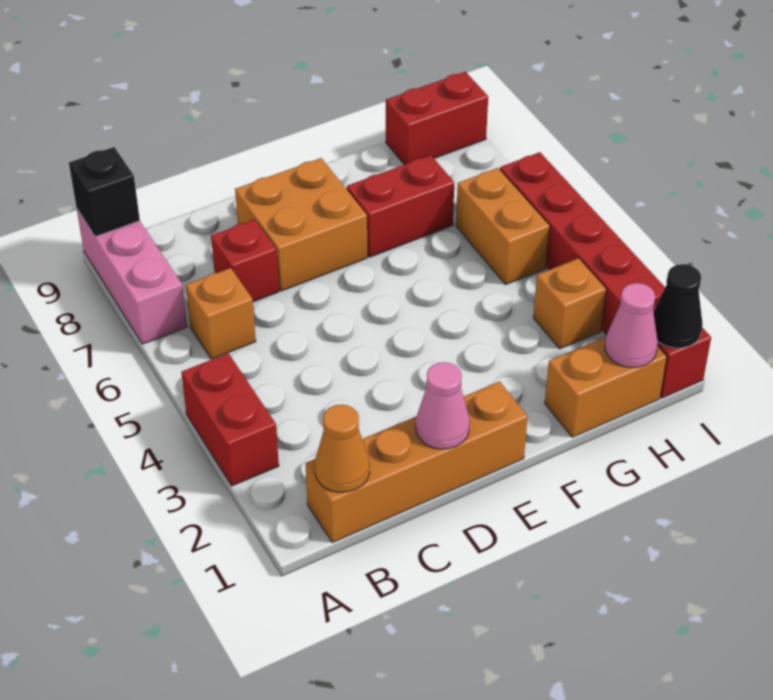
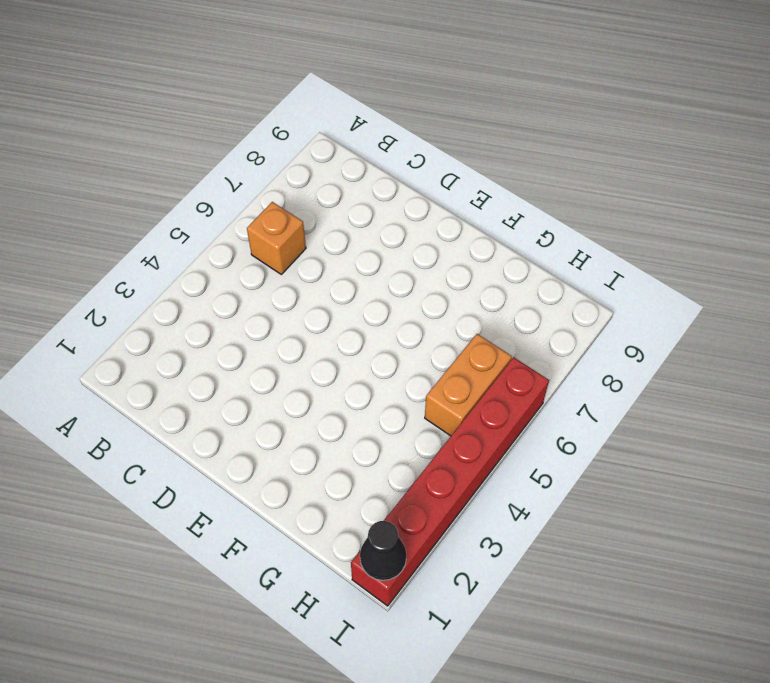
none -> red brick A3:A4 level 1
none -> pink brick A7:A9 level 1
none -> orange brick B1:E1 level 1

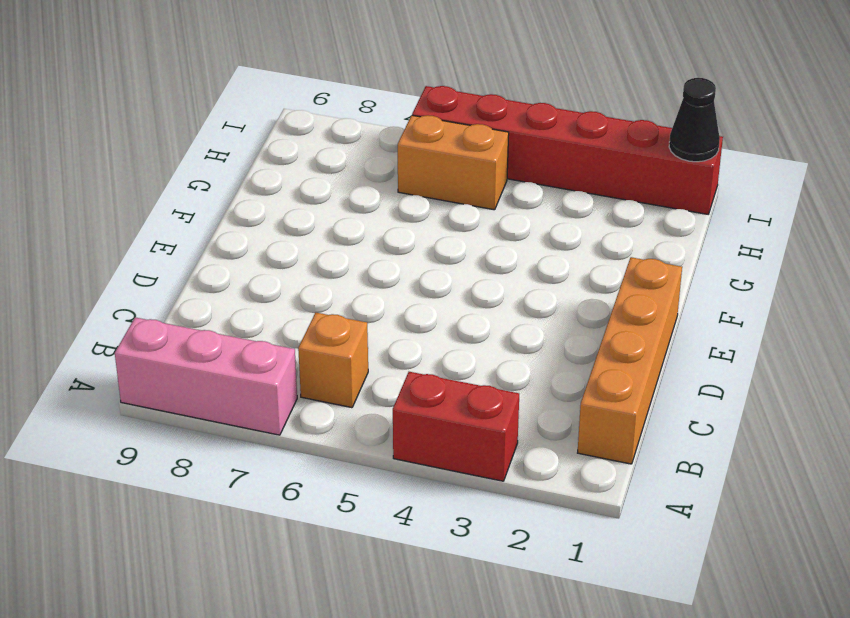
none -> red brick C7 level 1
none -> orange brick D7:E8 level 1
none -> red brick F7:G7 level 1

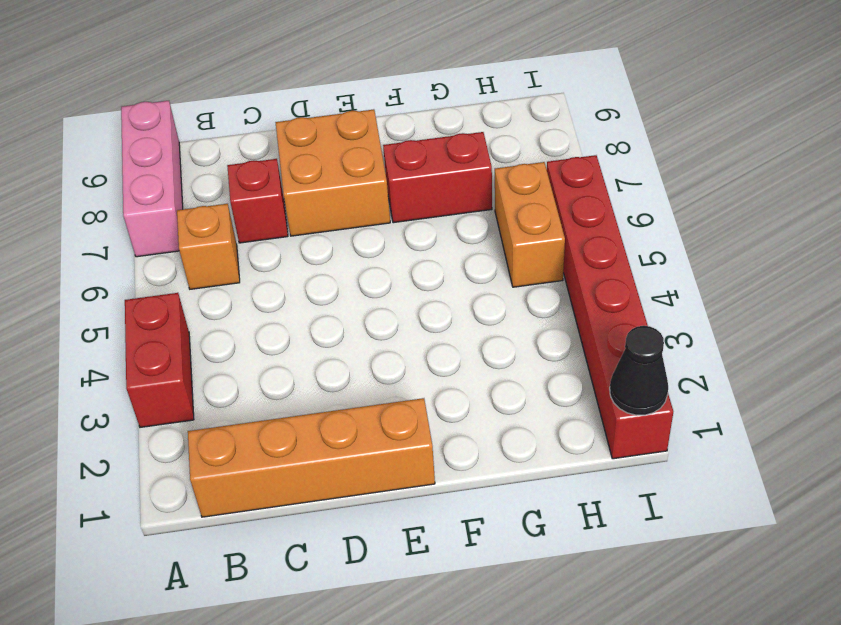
none -> orange brick G1:H1 level 1
none -> orange brick H3 level 1
none -> red brick H9:I9 level 1

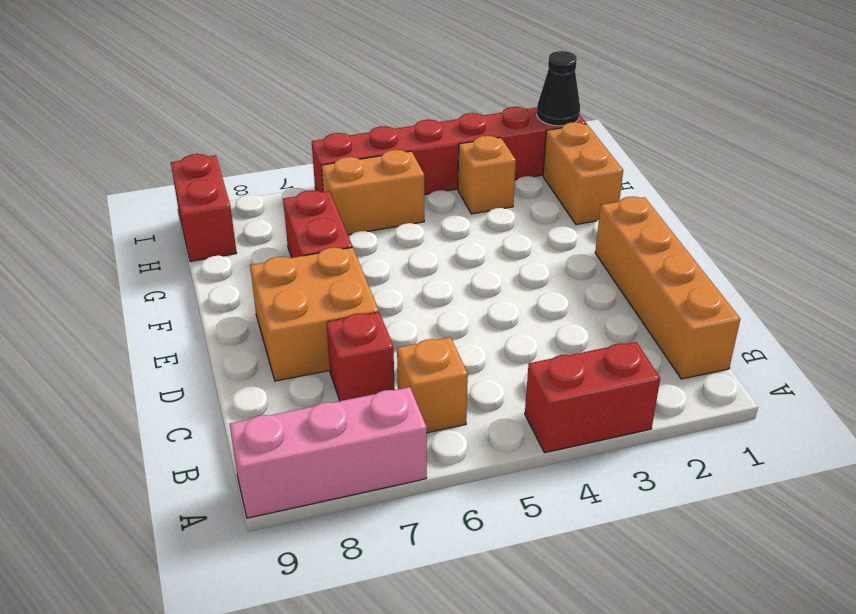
none -> black brick A9 level 2
none -> orange cone B1 level 2
none -> pink cone D1 level 2

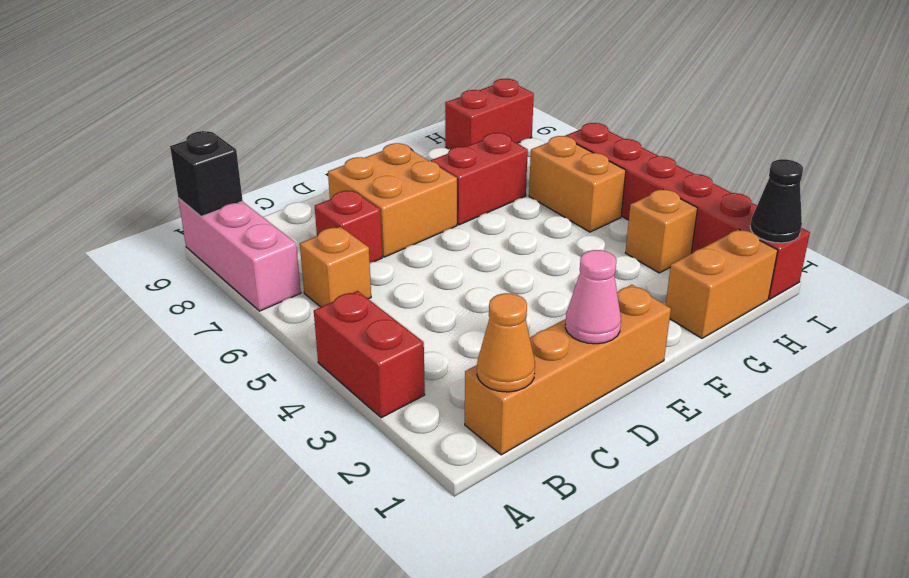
none -> pink cone H1 level 2

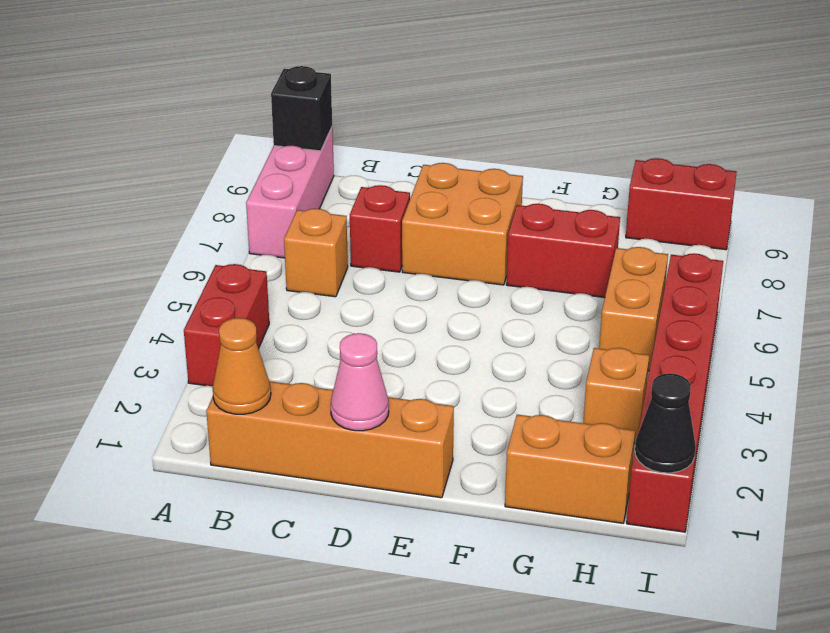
none -> pink cone H1 level 2

